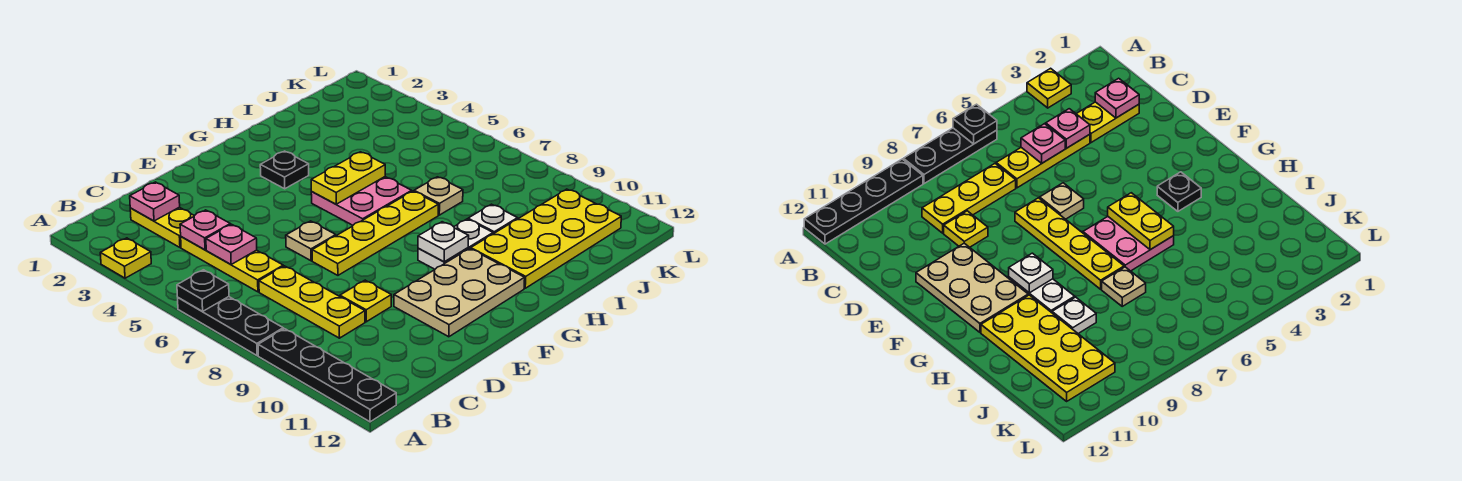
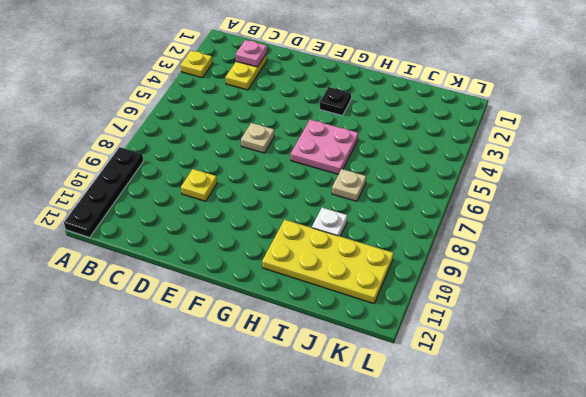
none -> black plate A6:A8 level 1
none -> yellow plate C4:C6 level 1
none -> yellow plate C7:C9 level 1

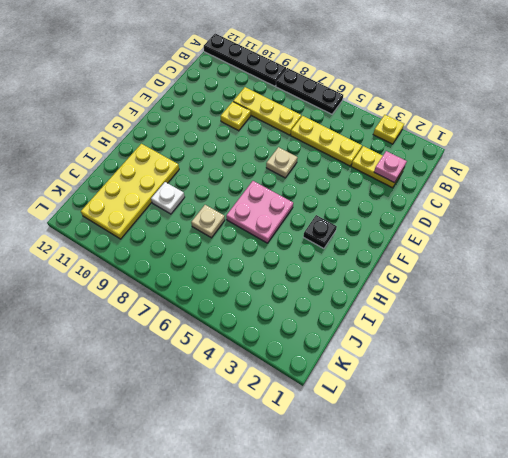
none -> yellow plate E7:H7 level 1
none -> tan plate E10:G11 level 1
none -> white plate G9:H9 level 1

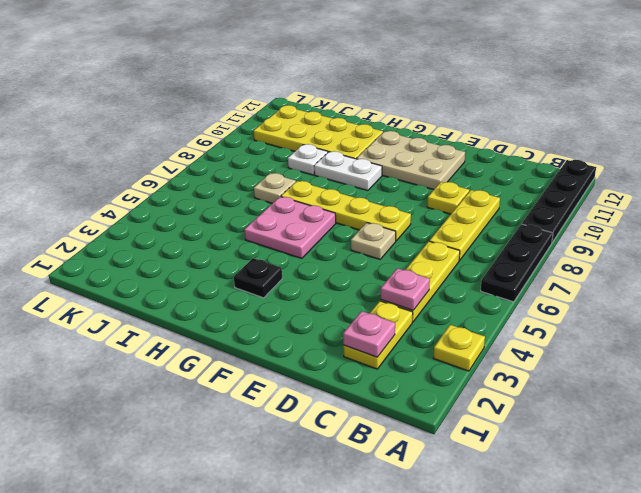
none -> black plate A6 level 2
none -> pink plate C5 level 2
none -> yellow plate G5:H5 level 2

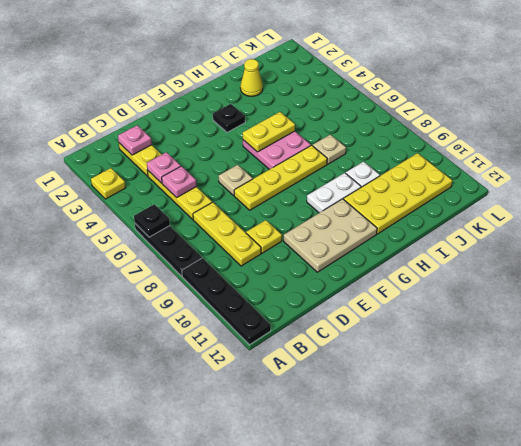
yellow cone I2 level 1 -> none
none -> white plate G9 level 2

